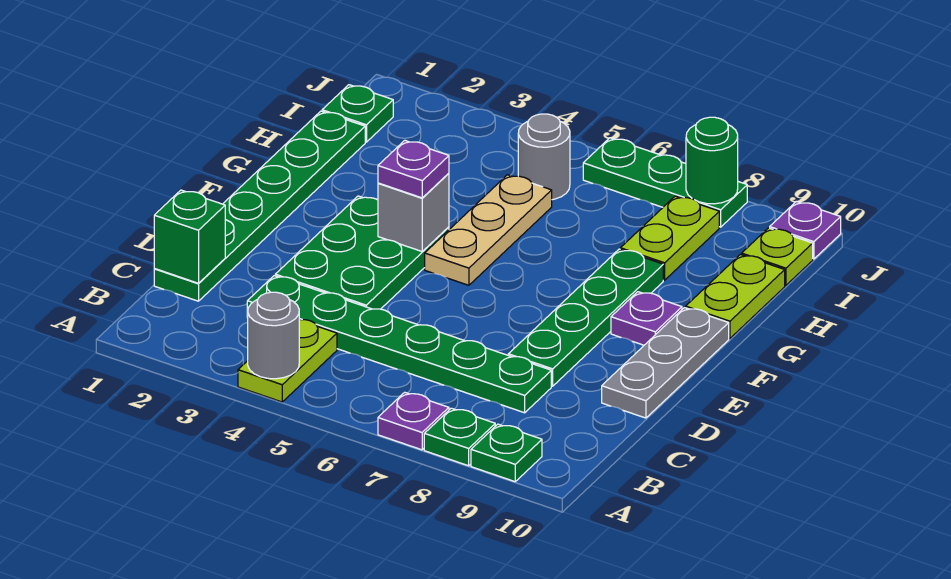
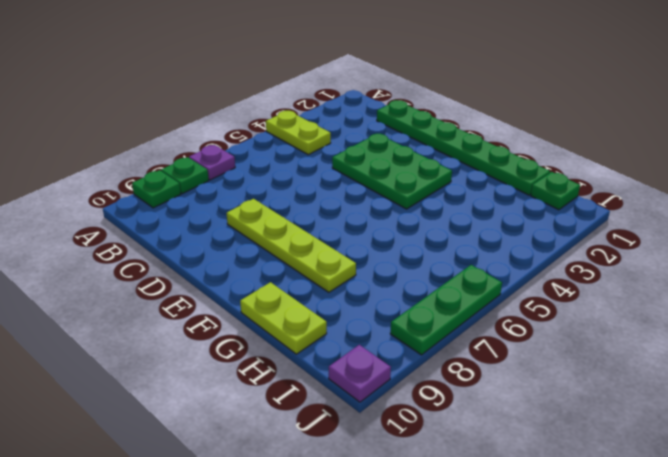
lime plate D8:G8 level 1 -> green plate D8:G8 level 1
none -> green plate C3:C8 level 1
none -> grey plate D10:F10 level 1
none -> tan plate F5:H5 level 1

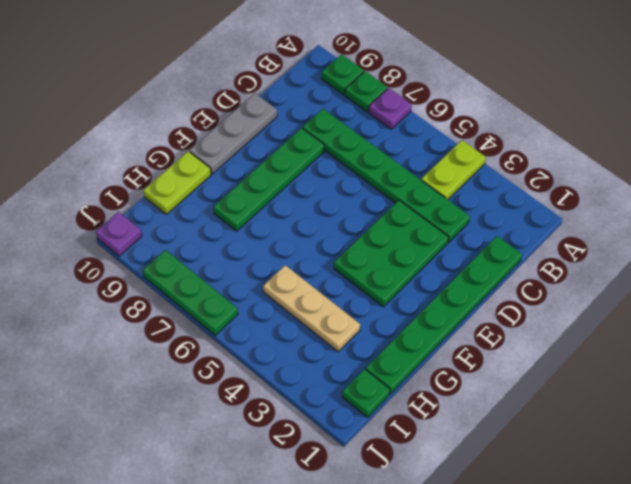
tan plate H3:H5 level 1 -> tan plate F5:H5 level 1
none -> purple plate F9 level 1
none -> lime plate H8:I8 level 1
none -> grey round brick I5 level 1

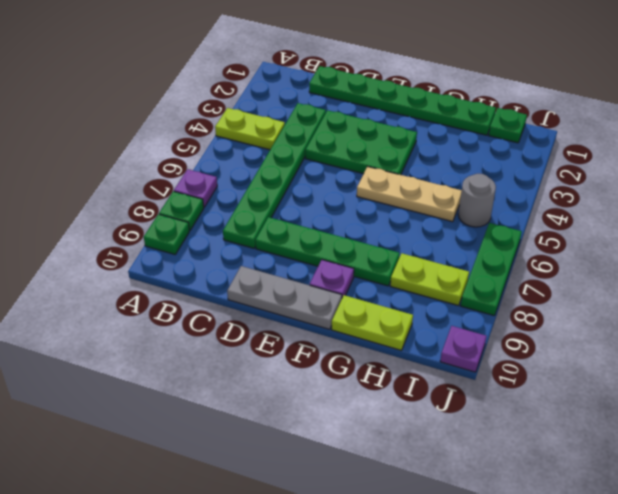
none -> lime plate I10 level 1
none -> grey round brick A4 level 2
none -> green brick C1 level 2

